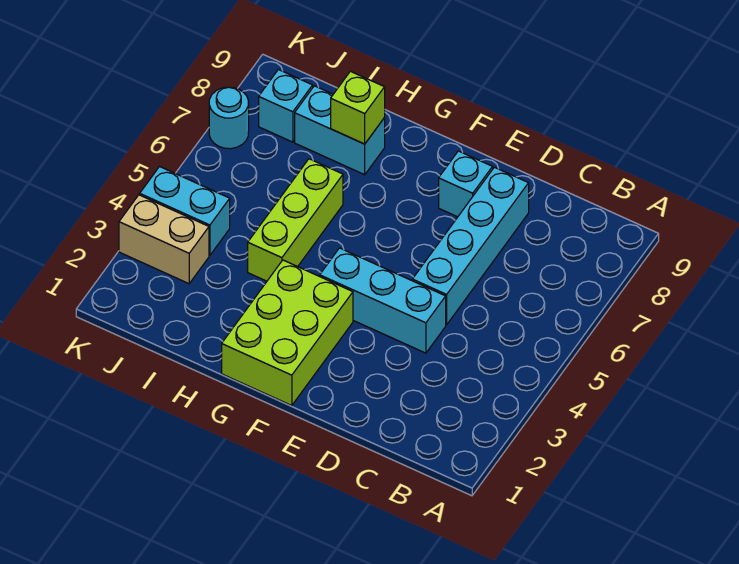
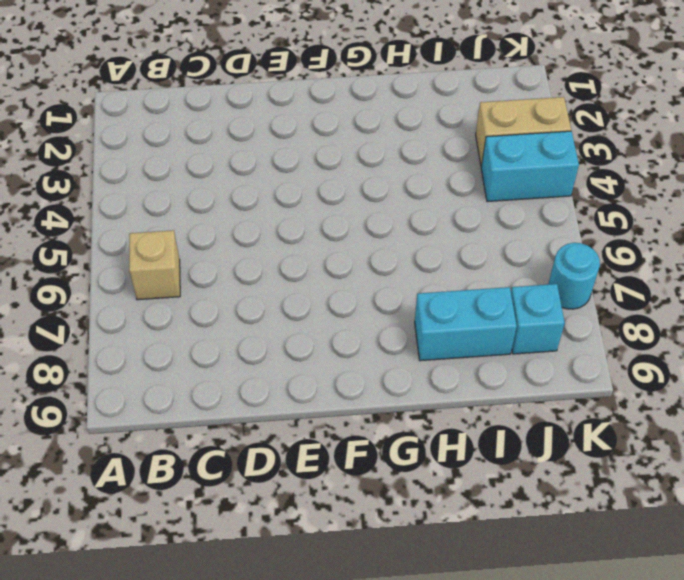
tan brick B6 level 1 -> none
none -> cyan brick D4:F4 level 1
none -> cyan brick D5:D8 level 1

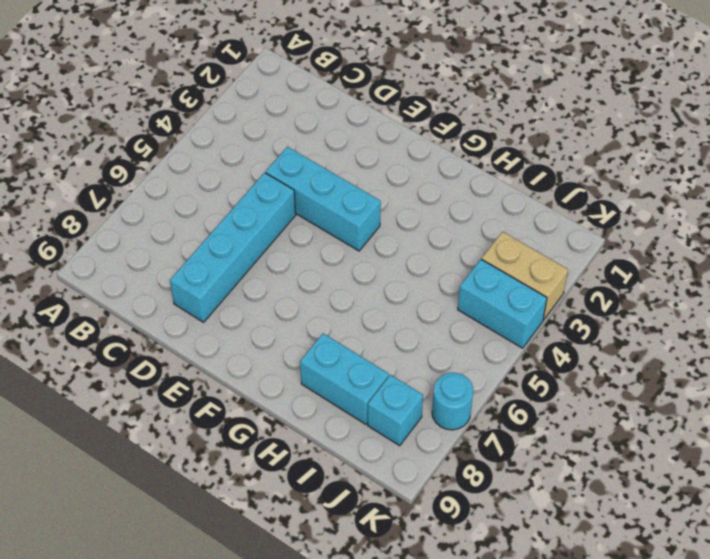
none -> cyan brick E8 level 1
none -> lime brick F1:G3 level 1

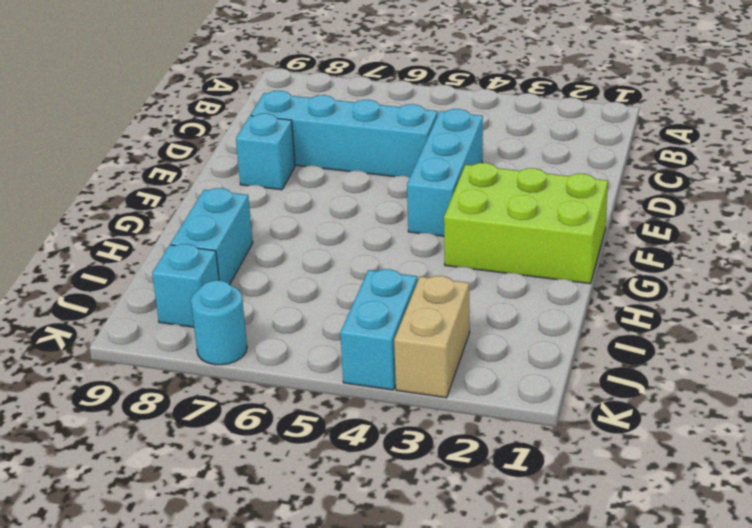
none -> lime brick H4:H6 level 1
none -> lime brick H8 level 2

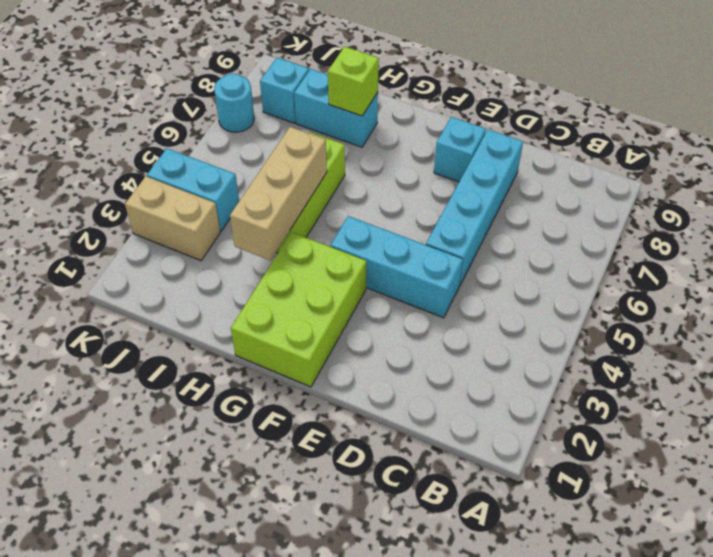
tan brick H3:H5 level 2 -> none

